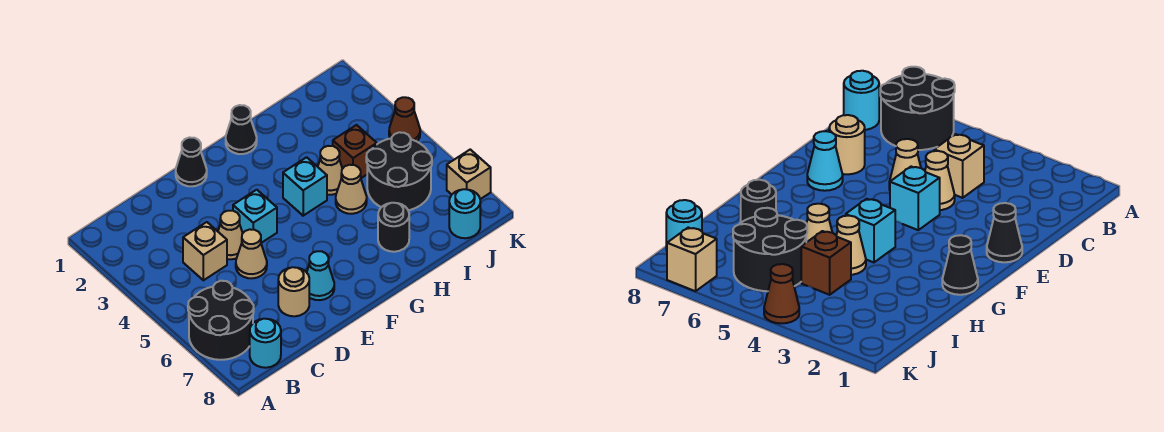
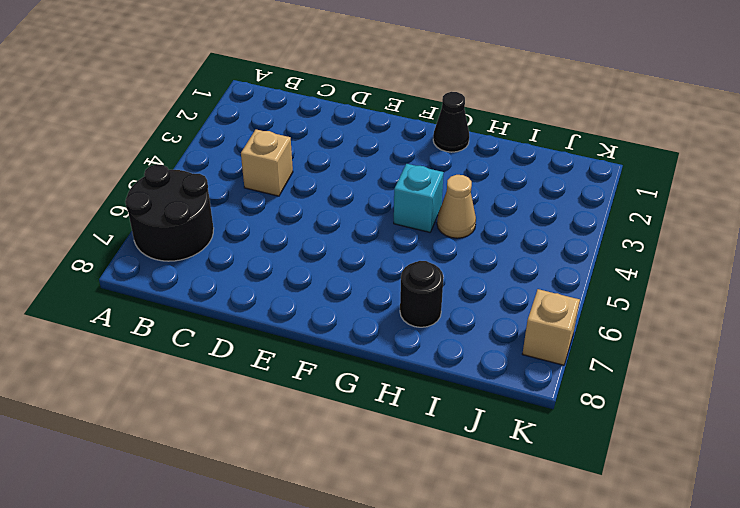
none -> cyan round brick B8 level 1
none -> tan cone D4 level 1
none -> tan cone D5 level 1

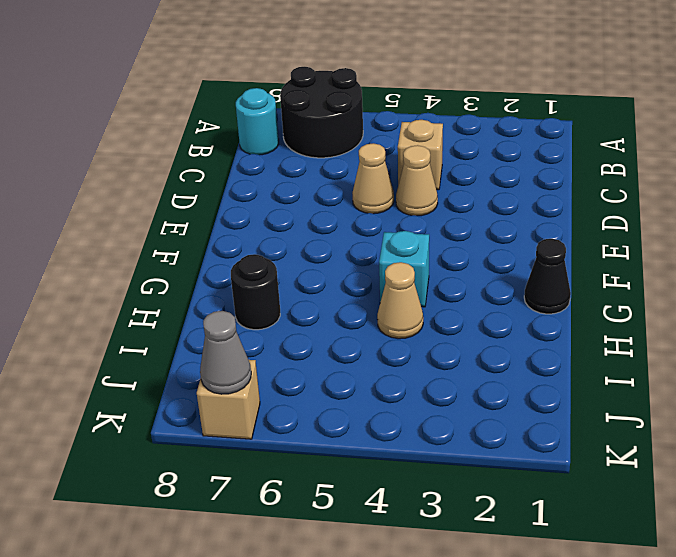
grey cone K7 level 2 -> none
none -> tan round brick D7 level 1
none -> black cone E1 level 1
none -> cyan brick E4 level 1

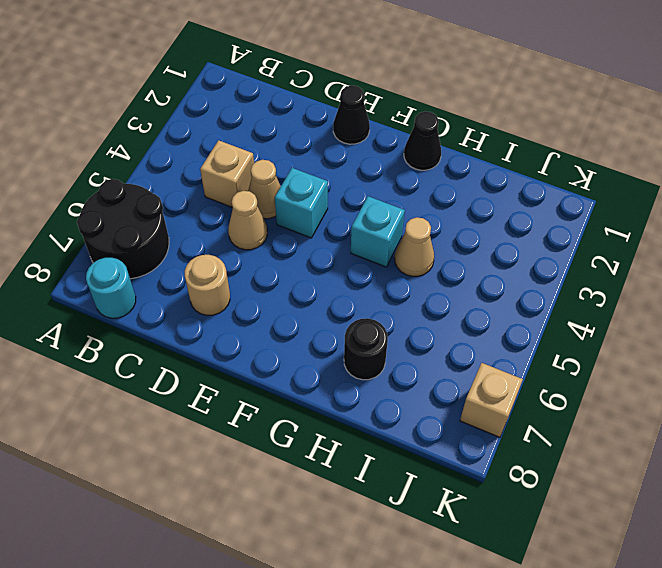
none -> cyan cone E7 level 1
none -> tan cone H5 level 1
none -> brown brick I4 level 1

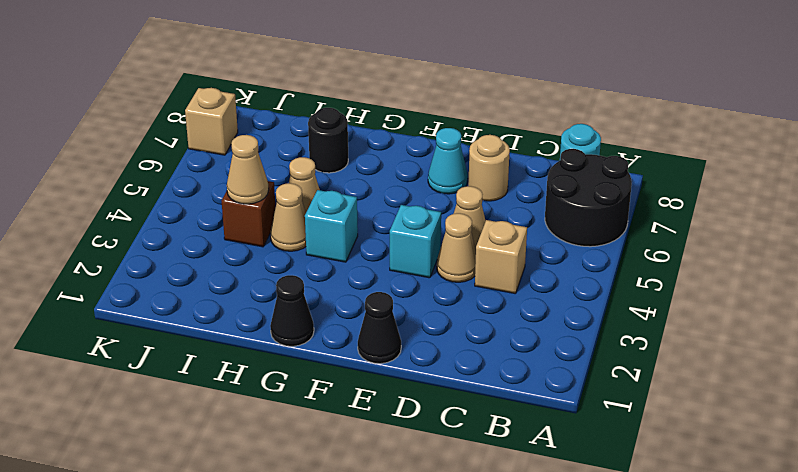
tan cone I4 level 2 -> none
none -> black round brick I5:J6 level 1
none -> cyan round brick J8 level 1
none -> brown cone K4 level 1

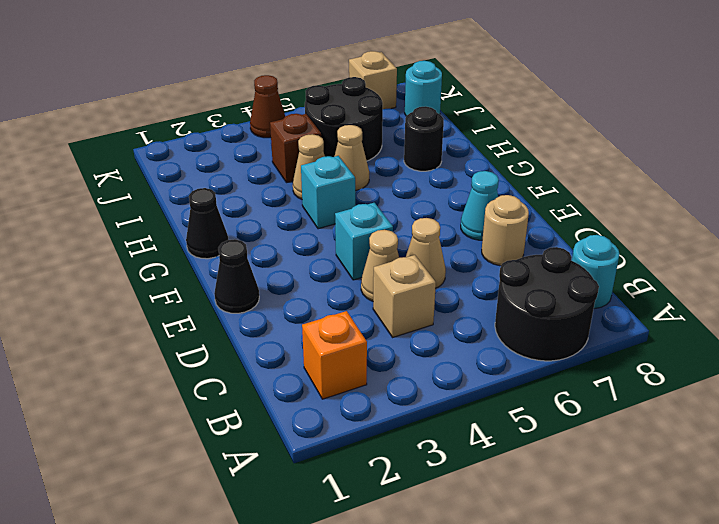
orange brick B2 level 1 -> none

